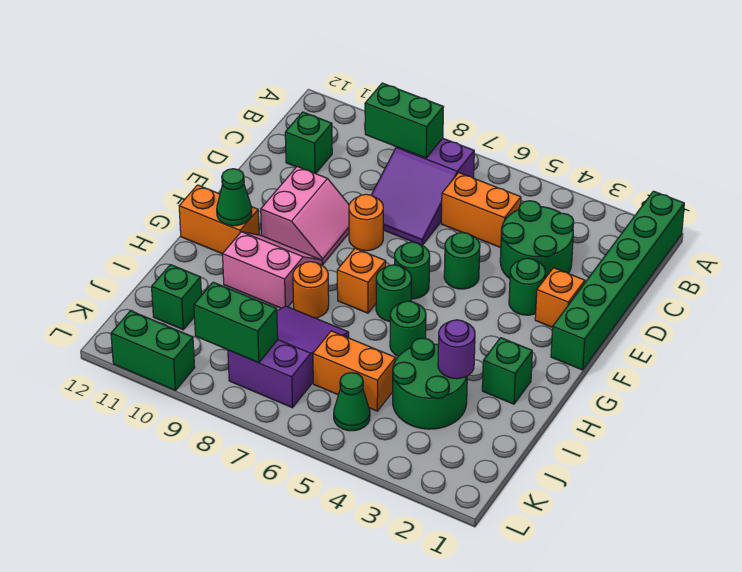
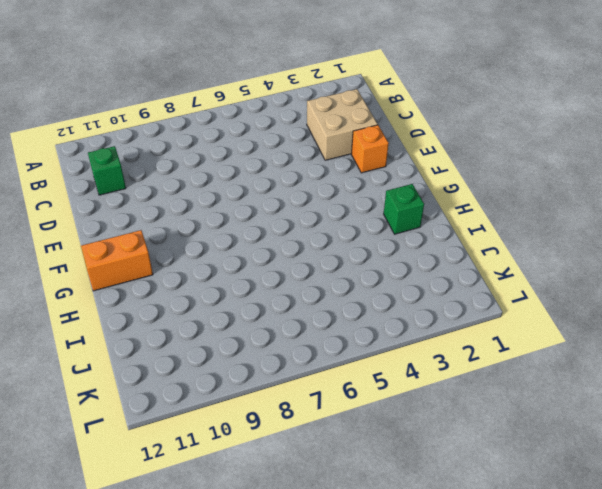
tan brick C2:D3 level 1 -> green round brick C3:D4 level 1
none -> green brick A1:F1 level 1
none -> purple slope B7:D8 level 1 top B
none -> orange brick C5:C6 level 1

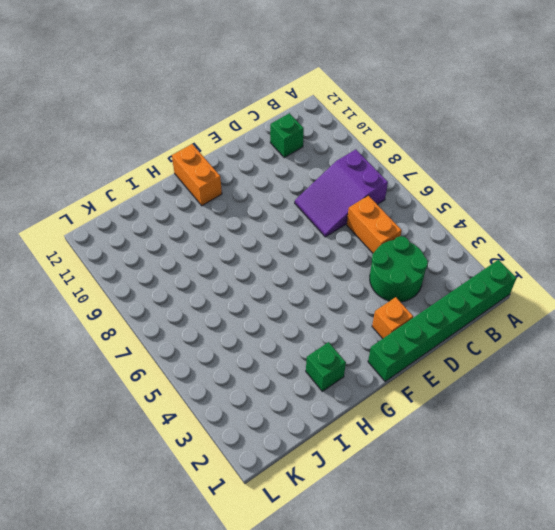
none -> green round brick E3 level 1
none -> green round brick E5 level 1
none -> orange round brick E8 level 1

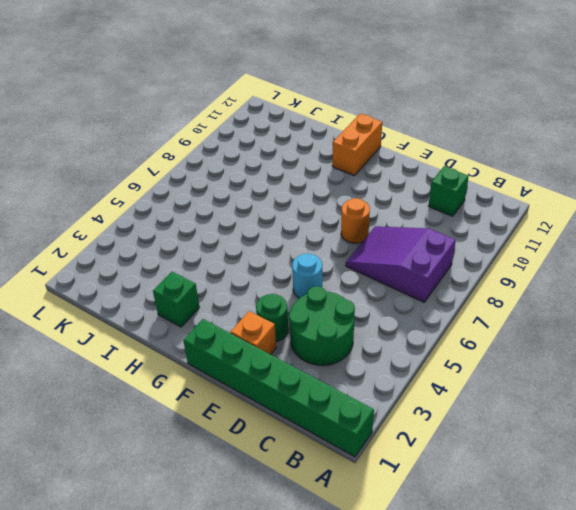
cyan round brick E5 level 1 -> green round brick E5 level 1
none -> orange brick C5:C6 level 1
none -> pink slope E9:F10 level 1 top 10
none -> green round brick F6 level 1

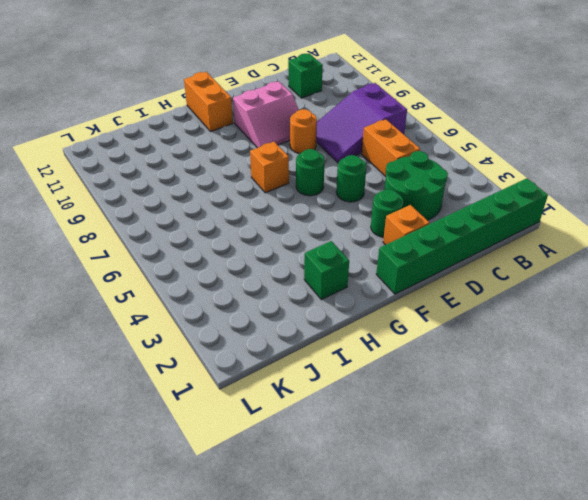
none -> green round brick G6 level 1
none -> pink slope G9:H10 level 1 top H
none -> green round brick H5 level 1

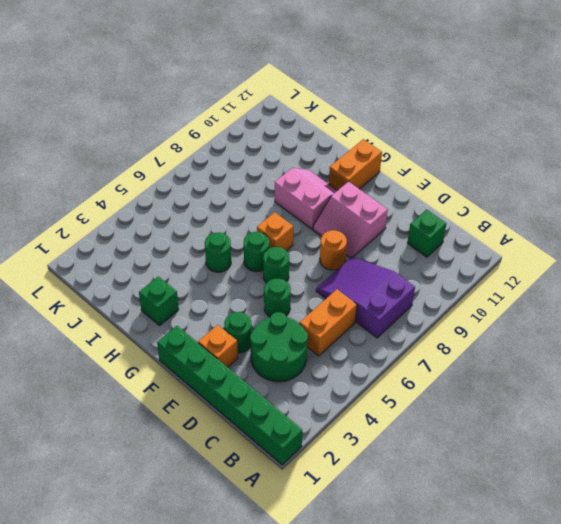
pink slope G9:H10 level 1 top 9 -> pink slope G9:H10 level 1 top H
none -> orange round brick H8 level 1
none -> green round brick I3:J4 level 1
none -> purple slope I7:K8 level 1 top K

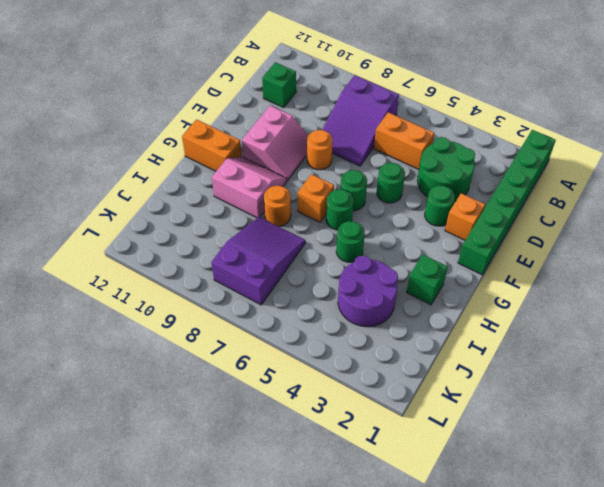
purple round brick I3:J4 level 1 -> green round brick I3:J4 level 1
none -> orange brick J5:J6 level 1
none -> green brick J11 level 1
none -> green cone K5 level 1

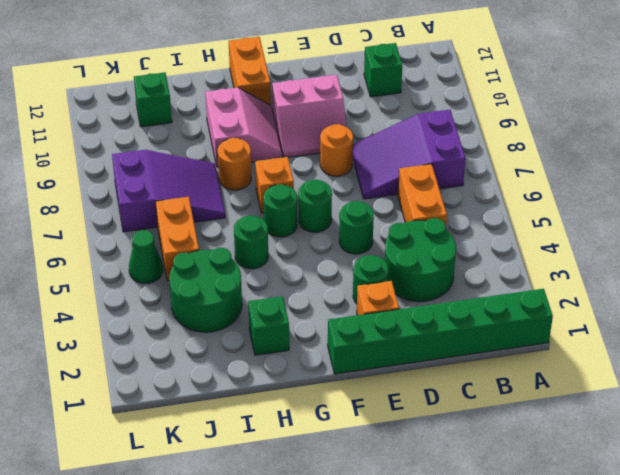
none -> green brick L10:L11 level 1
none -> green brick B8:B9 level 2
none -> green cone G11 level 2

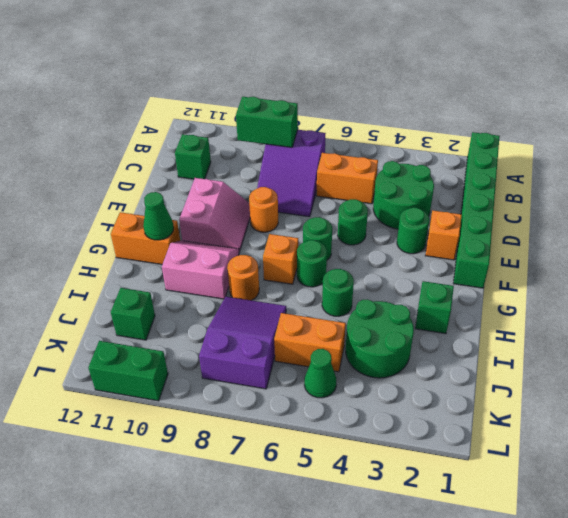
none -> purple round brick I3 level 2
none -> green brick K8:K9 level 2

